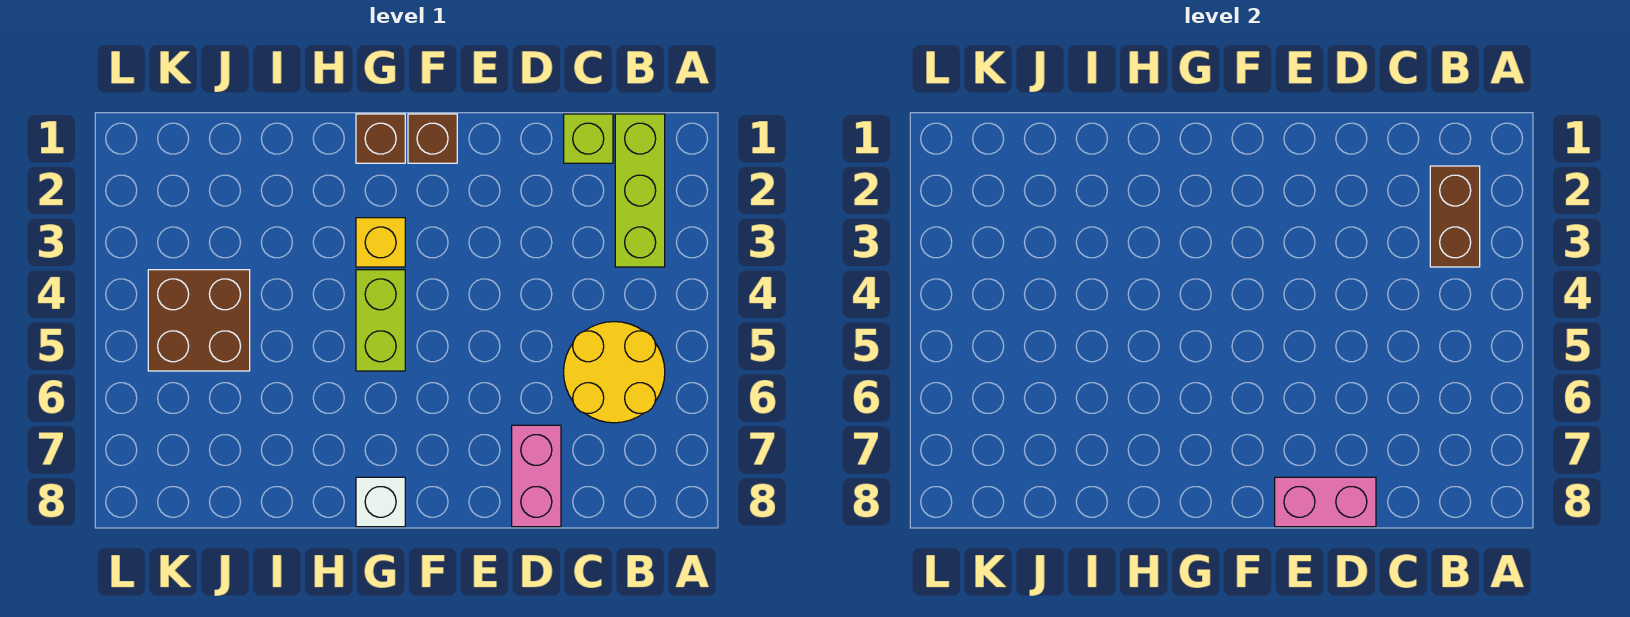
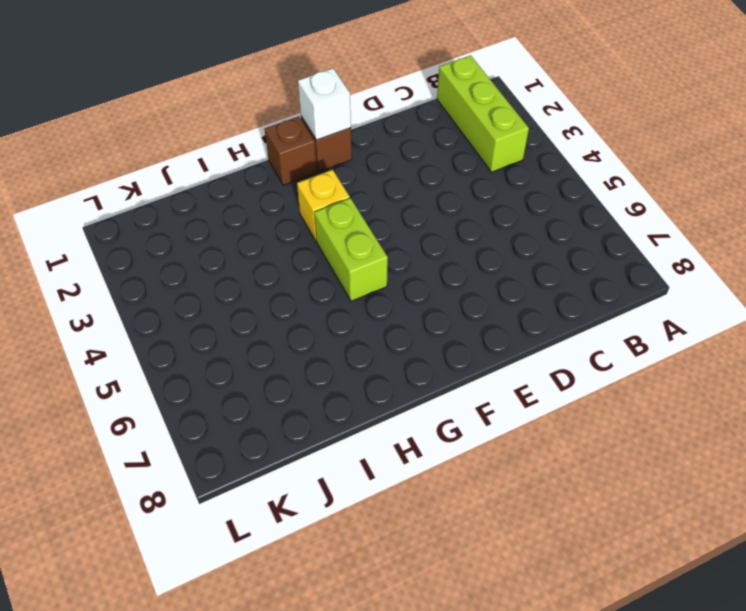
white brick F1 level 2 -> white brick G8 level 1
none -> yellow round brick B5:C6 level 1
none -> lime brick C1 level 1
none -> pink brick D7:D8 level 1

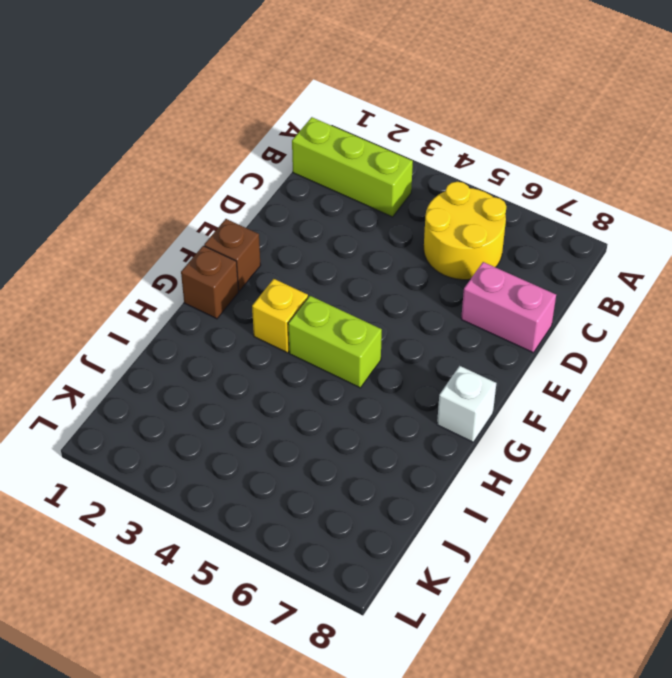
none -> lime brick C1 level 1
none -> brown brick J4:K5 level 1
none -> brown brick B2:B3 level 2

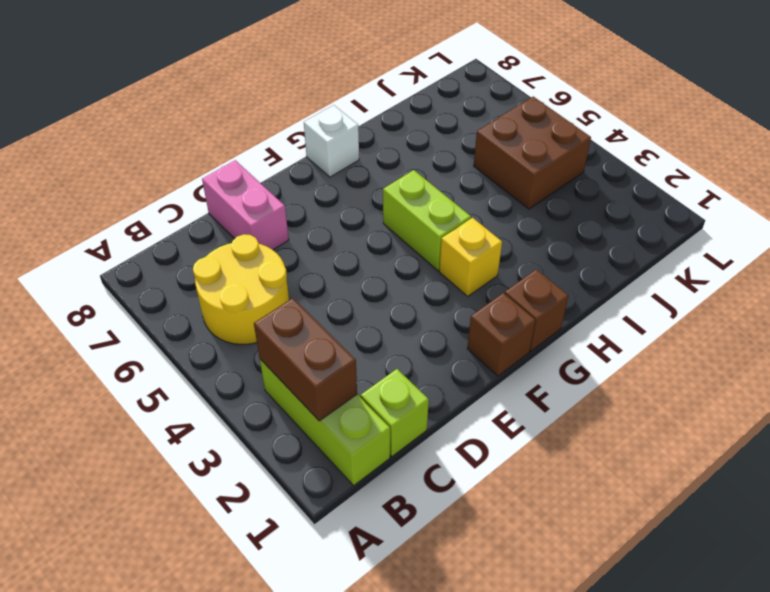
none -> pink brick D8:E8 level 2

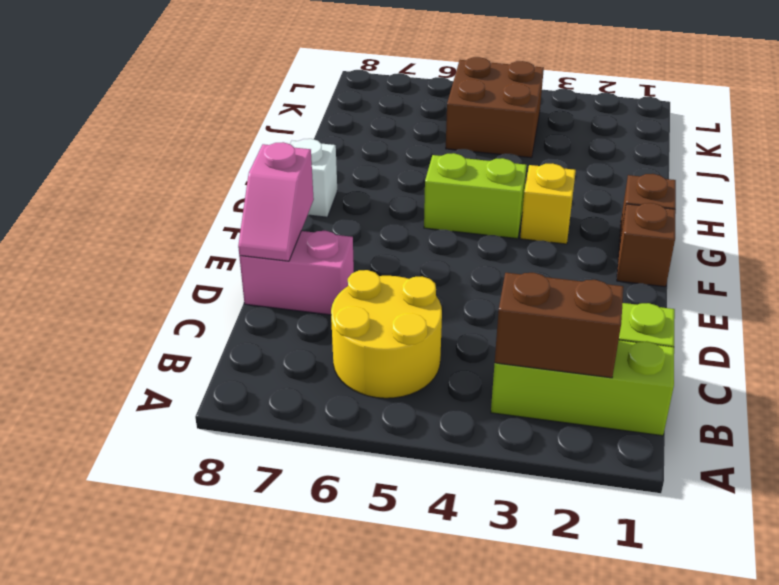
pink slope D8:E8 level 2 top E -> pink brick D8:E8 level 2

